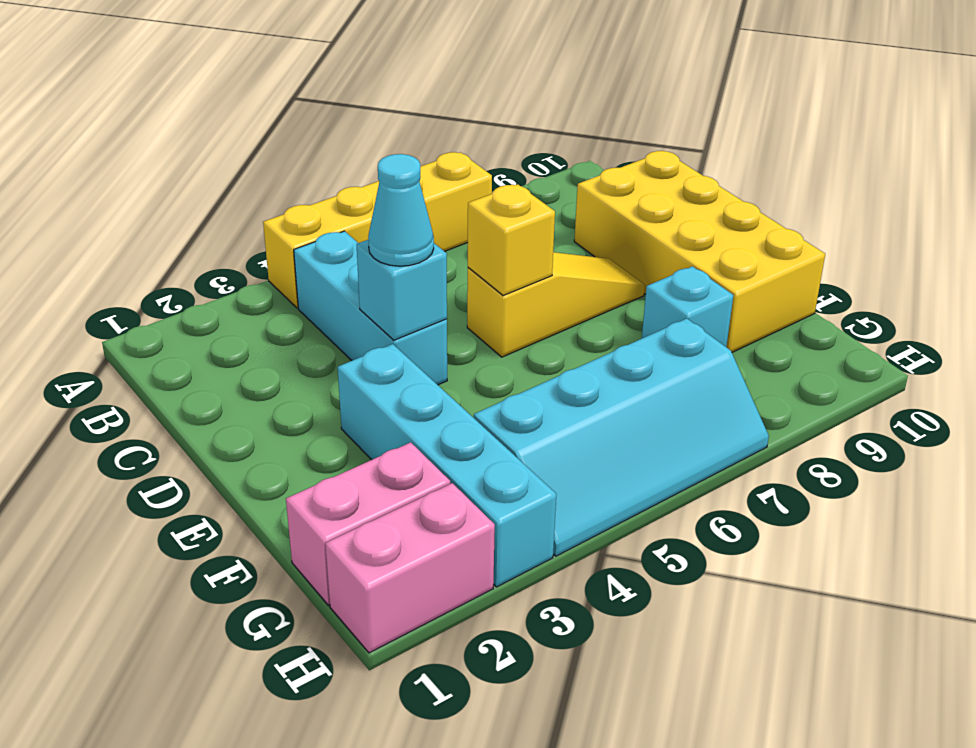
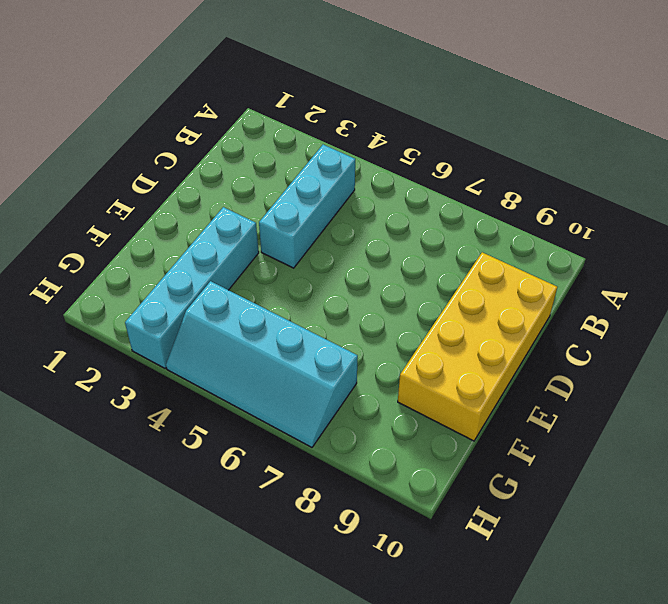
none -> yellow brick A4:A7 level 1
none -> yellow slope D6:D8 level 1 top 6
none -> cyan brick F8 level 1

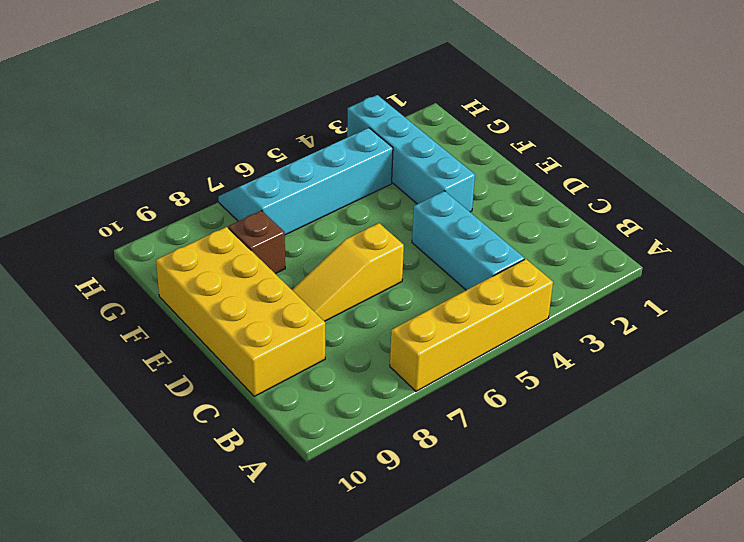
brown brick F8 level 1 -> cyan brick F8 level 1
none -> pink brick G1:G2 level 1
none -> pink brick H1:H2 level 1
none -> cyan brick D4 level 2

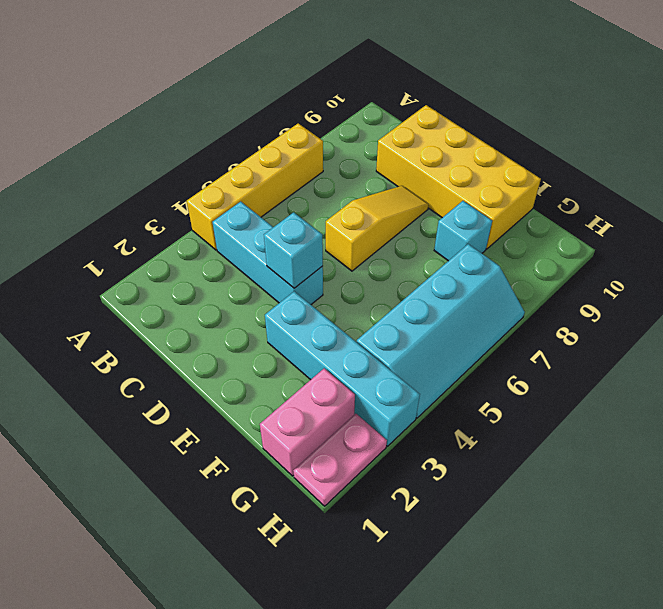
pink plate H1:H2 level 1 -> pink brick H1:H2 level 1
none -> yellow brick D6 level 2
none -> cyan cone D4 level 3

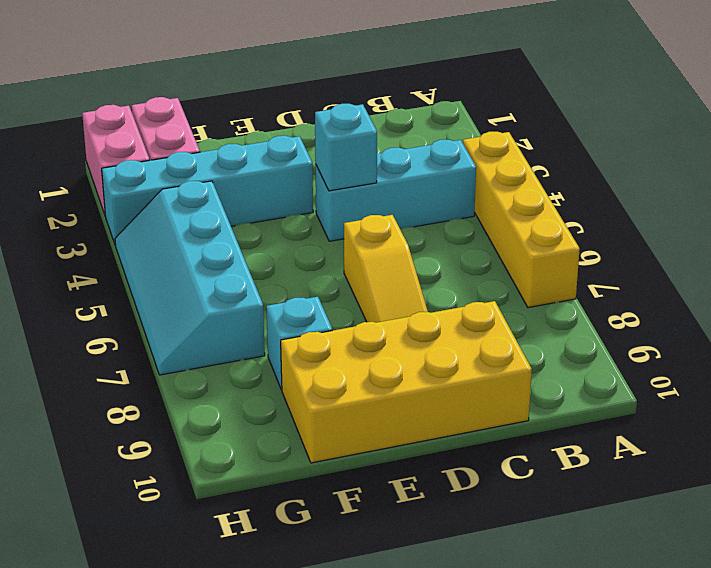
none -> yellow brick D6 level 2
none -> cyan cone D4 level 3

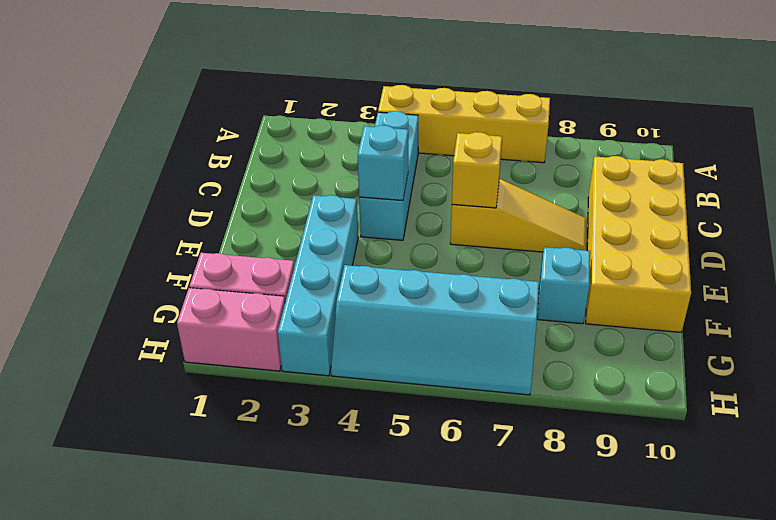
none -> cyan cone D4 level 3

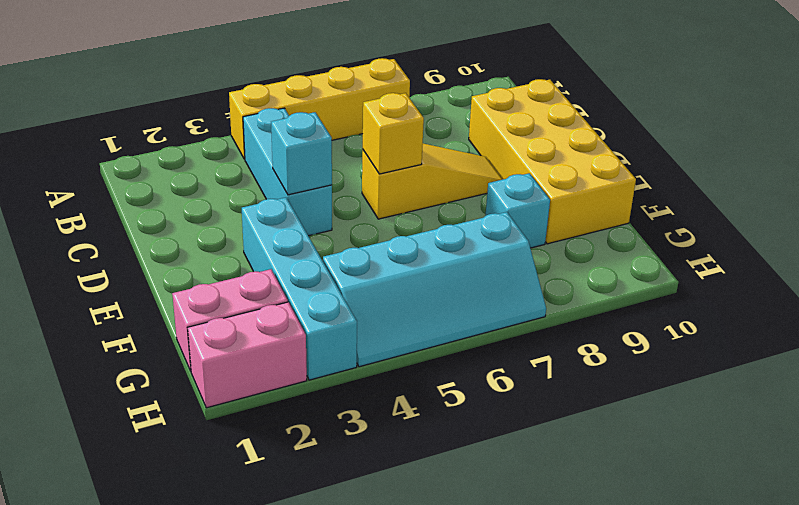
none -> cyan cone D4 level 3

